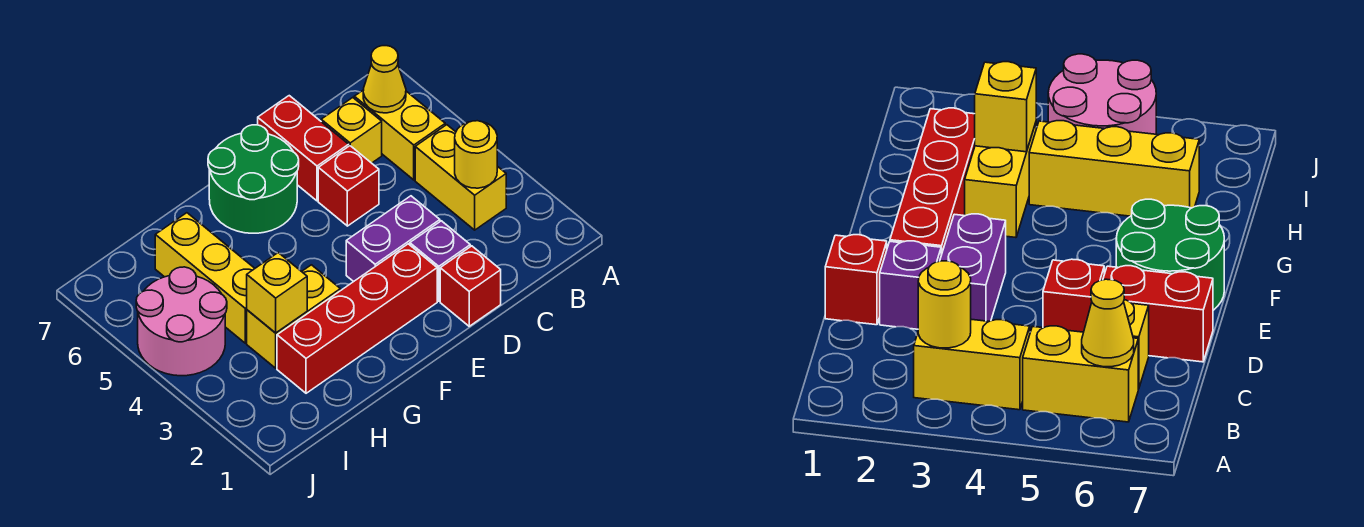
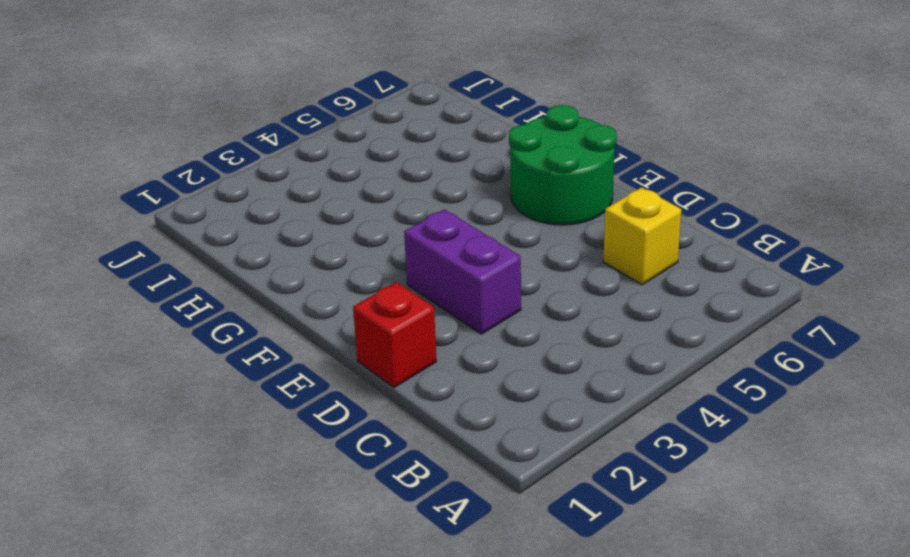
none -> yellow brick B3:B4 level 1
none -> yellow brick B5:B6 level 1
none -> purple brick D2 level 1

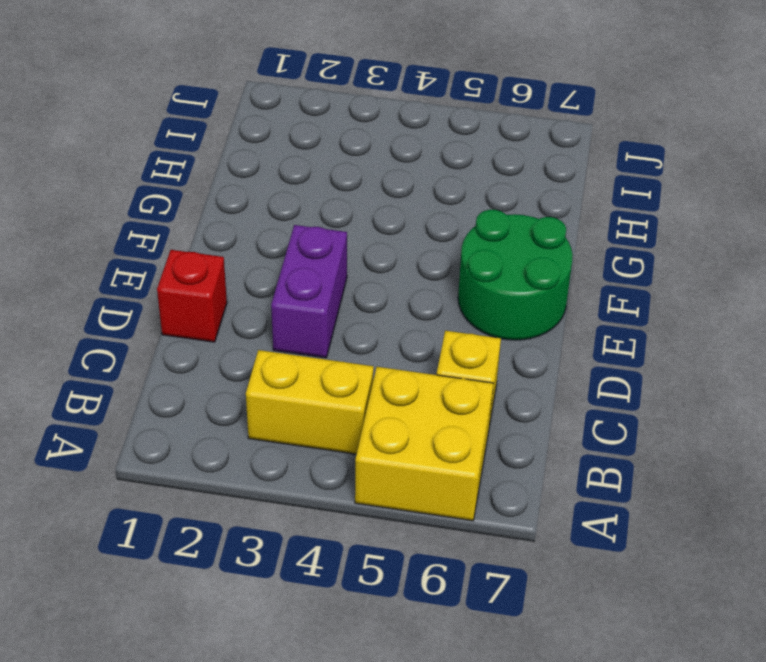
yellow brick A5:B6 level 1 -> yellow brick B5:B6 level 1
none -> purple brick D2 level 1
none -> red brick D5 level 1
none -> red brick D6:D7 level 1

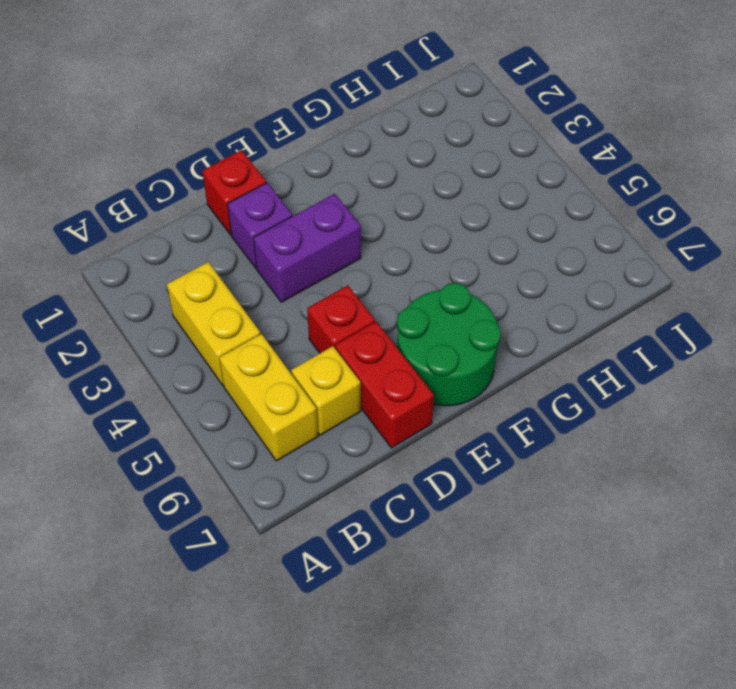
none -> red brick E2:H2 level 1
none -> yellow brick G3:H3 level 1
none -> yellow brick H4:H6 level 1

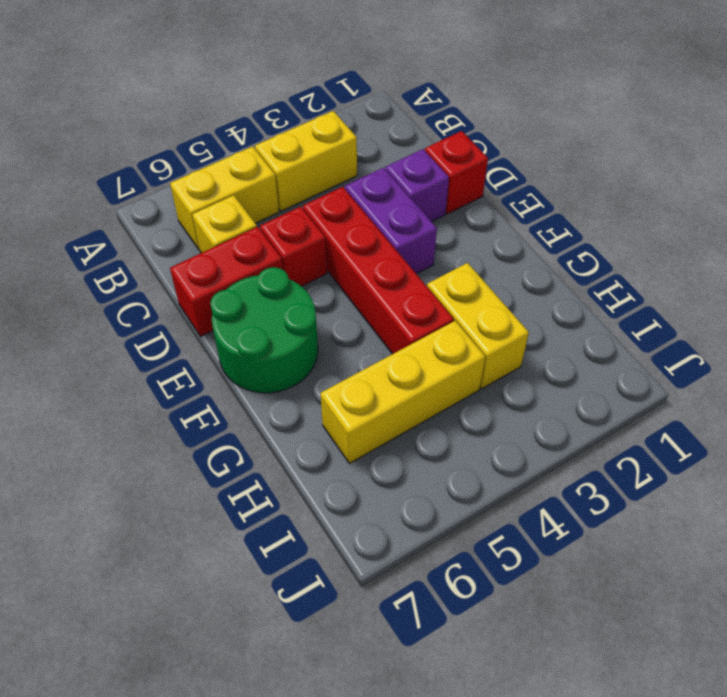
red brick D4:G4 level 1 -> red brick E2:H2 level 1
none -> pink round brick I4:J5 level 1
none -> yellow round brick B3 level 2
none -> yellow cone B6 level 2

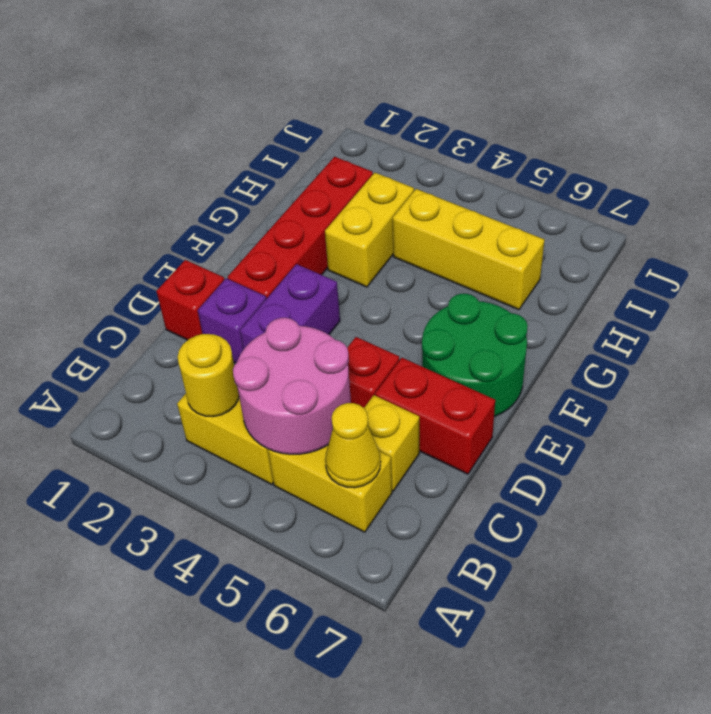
pink round brick B4:C5 level 2 -> pink round brick I4:J5 level 1
none -> yellow brick H3 level 2

